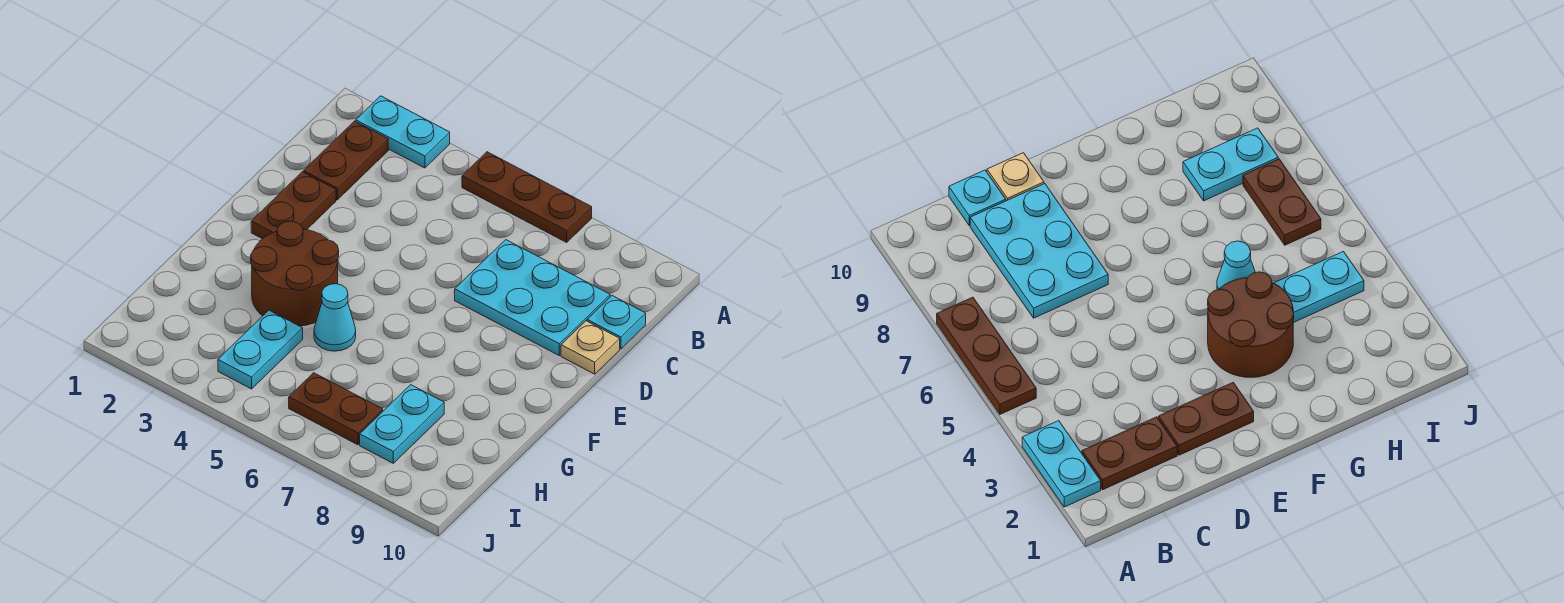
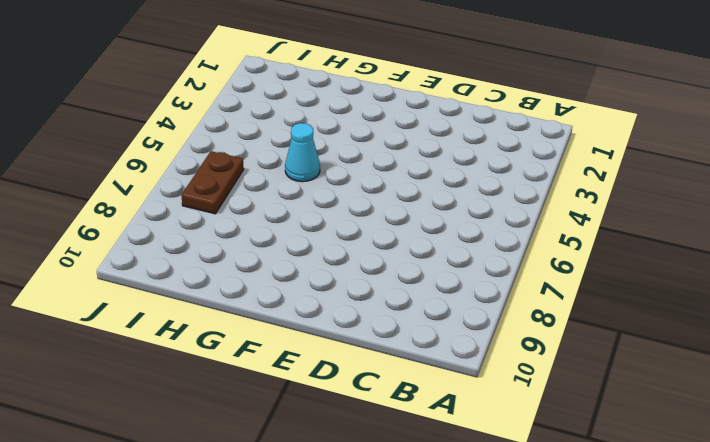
none -> cyan plate A2:A3 level 1
none -> brown plate A5:A7 level 1
none -> brown plate B2:C2 level 1

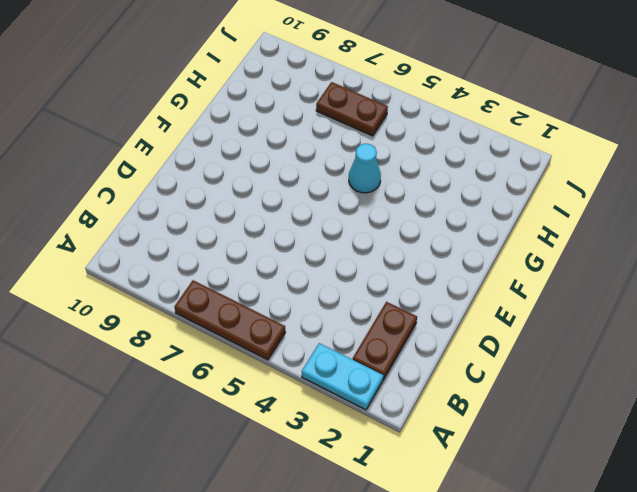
none -> cyan plate C7:D9 level 1
none -> cyan plate C10 level 1
none -> brown plate D2:E2 level 1

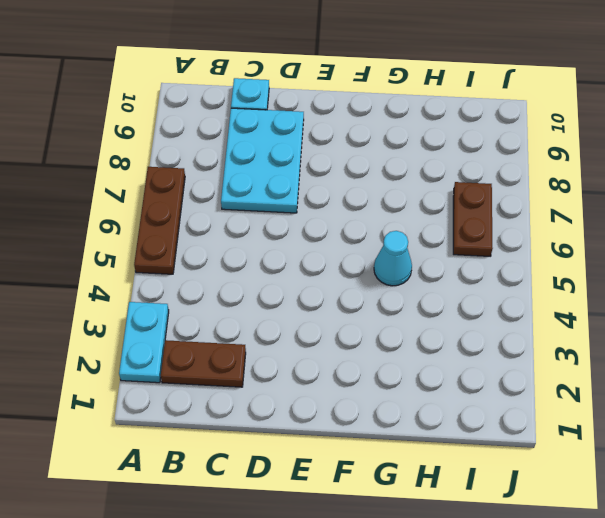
none -> brown plate D2:E2 level 1
none -> tan plate D10 level 1
none -> brown round brick F3:G4 level 1

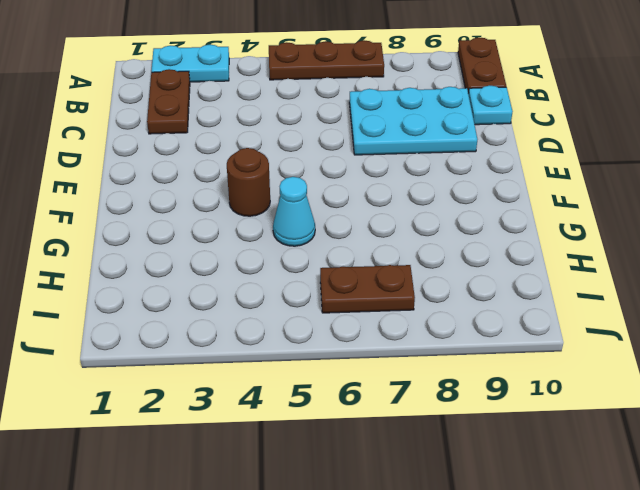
brown plate A10:B10 level 1 -> brown plate D2:E2 level 1
brown round brick F4 level 1 -> brown round brick F3:G4 level 1
none -> tan plate D10 level 1
none -> cyan plate H4:I4 level 1
none -> cyan plate H8:I8 level 1

